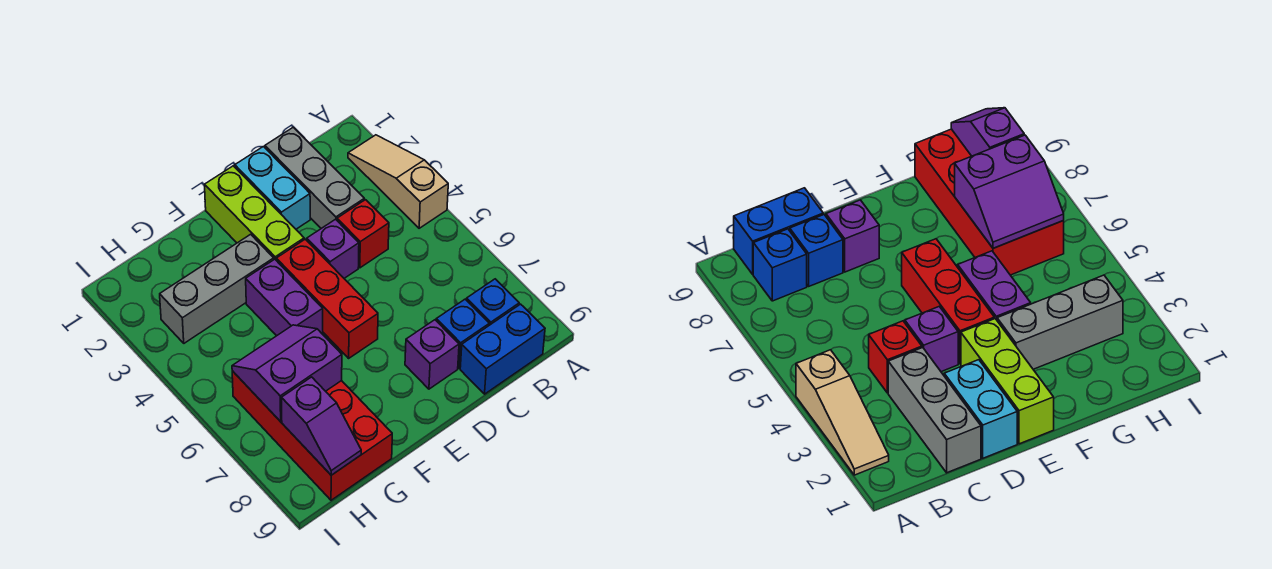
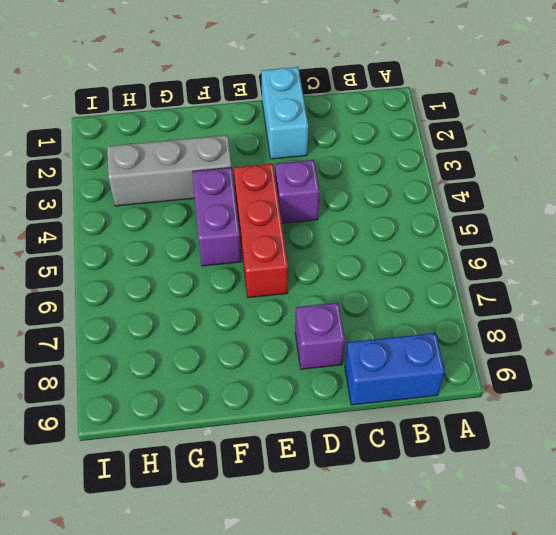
none -> tan slope A2:A4 level 1 top 4
none -> blue brick B8 level 1
none -> grey brick C1:C3 level 1

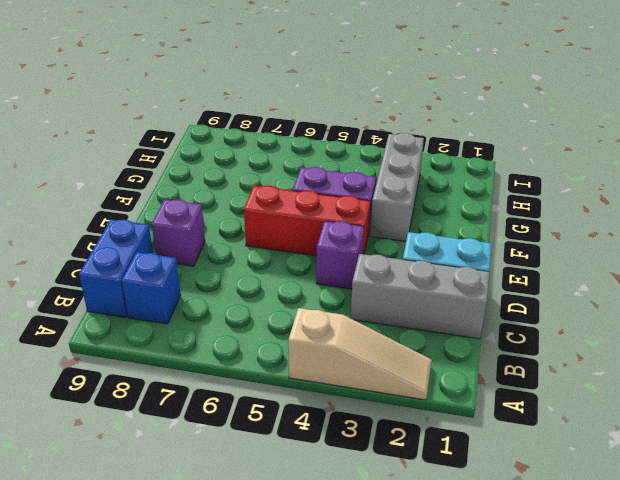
none -> red brick C4 level 1
none -> blue brick C8 level 1
none -> lime brick E1:E3 level 1

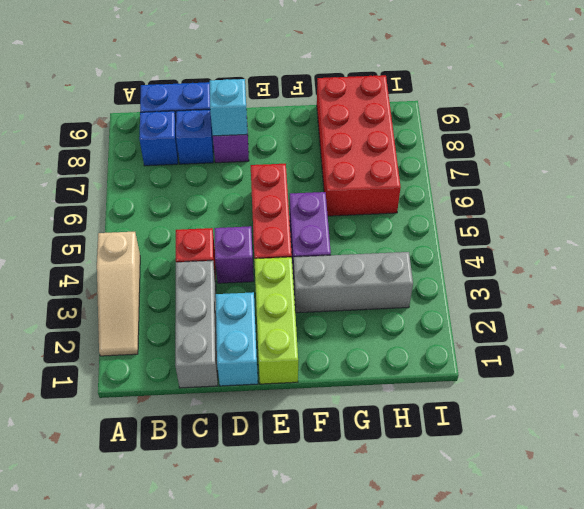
cyan brick D8 level 2 -> none
none -> purple slope G6:H7 level 2 top 7
none -> purple slope H8:H9 level 2 top 8

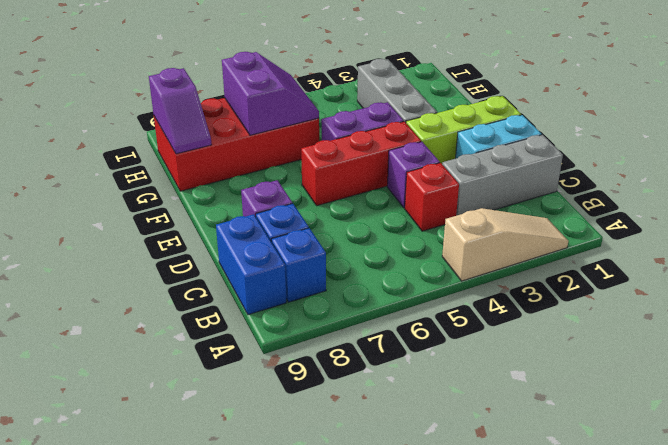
purple slope G9:H9 level 2 top H -> purple slope H8:H9 level 2 top 8

